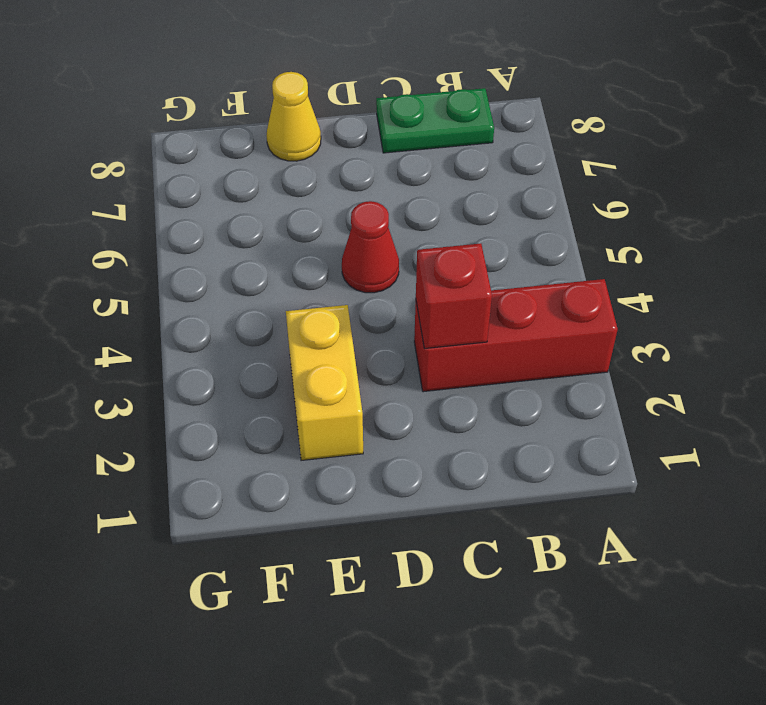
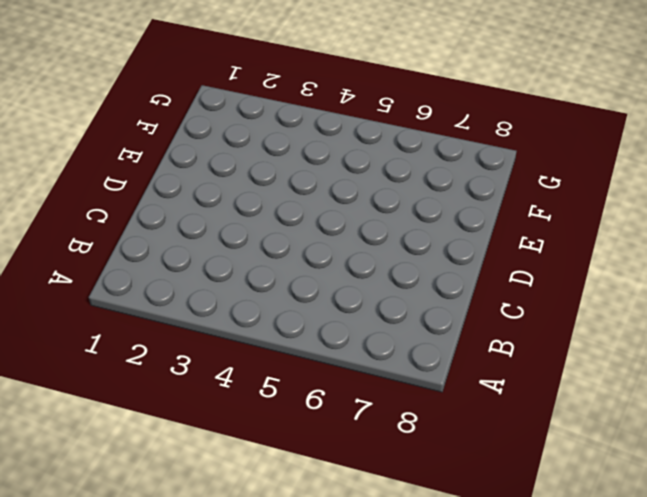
none -> red brick A3:C3 level 1
none -> green plate B8:C8 level 1

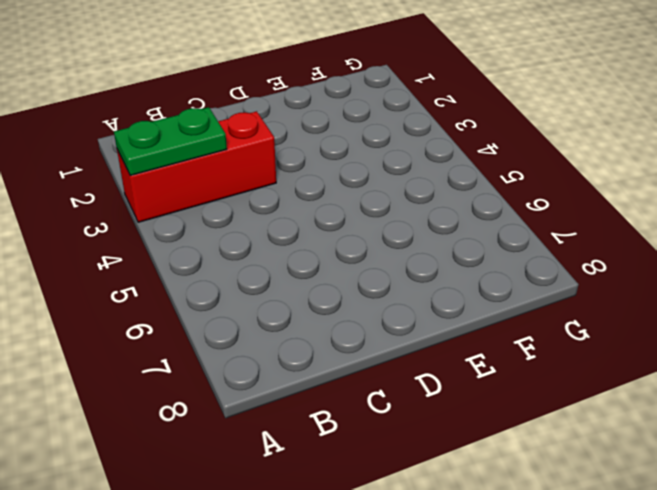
green plate A3:B3 level 2 -> green plate B8:C8 level 1
none -> red cone D5 level 1
none -> yellow brick E2:E3 level 1

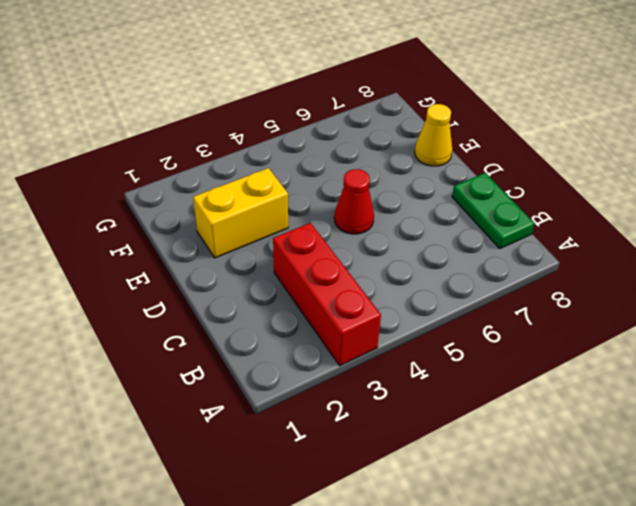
none -> red brick C3 level 2

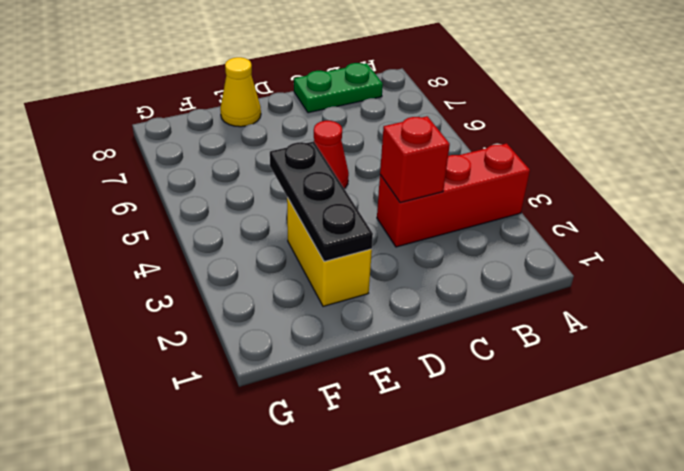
black plate E2:E4 level 2 -> none

